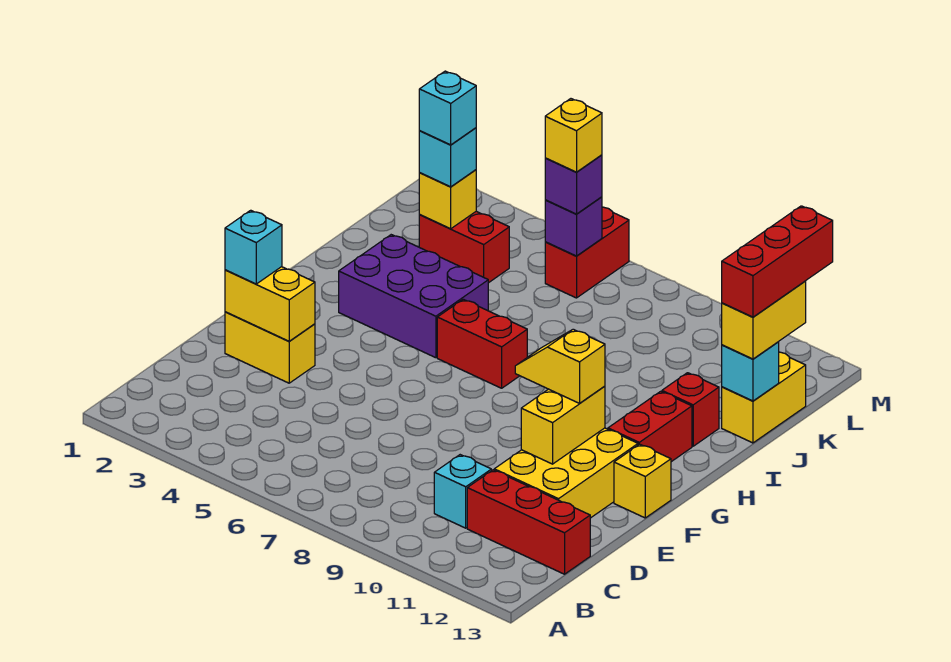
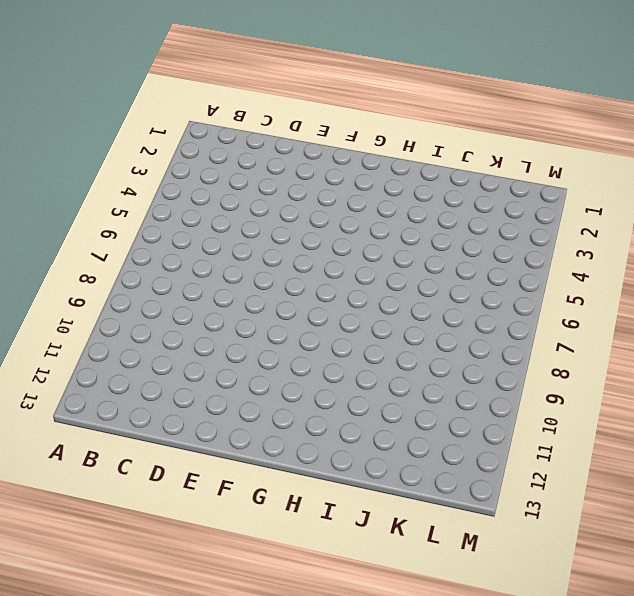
none -> cyan brick C10 level 1
none -> red brick C11:C13 level 1
none -> yellow brick D11:F12 level 1

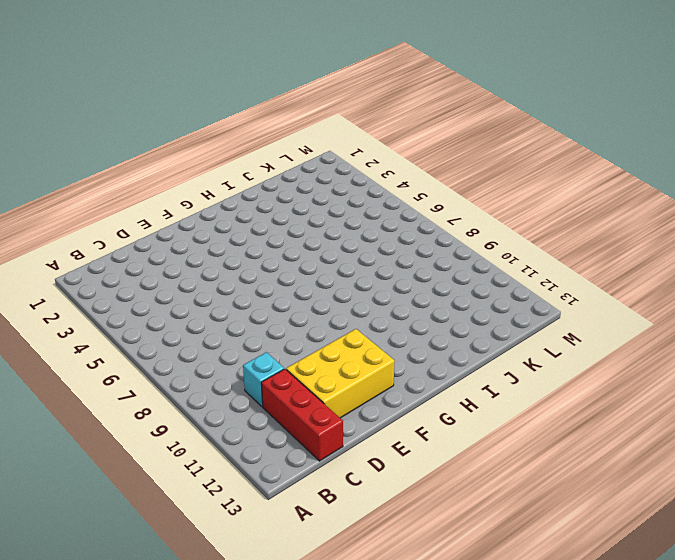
none -> yellow brick E2:E3 level 1
none -> yellow brick F13 level 1
none -> red brick G12:H12 level 1

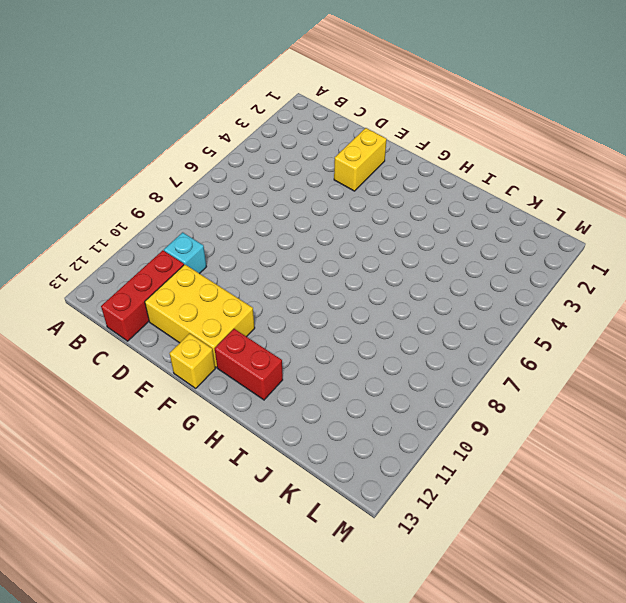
none -> purple brick H3:I5 level 1
none -> red brick H6:H7 level 1
none -> red brick I12 level 1

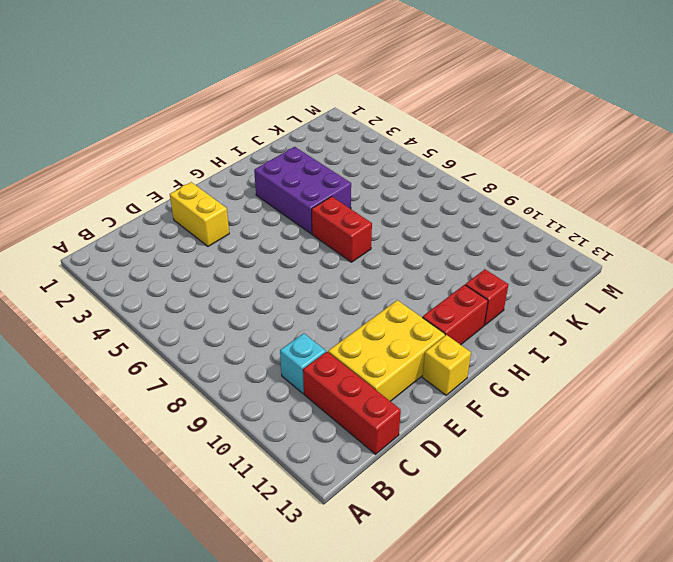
none -> yellow brick J13:K13 level 1
none -> red brick K3:K4 level 1
none -> red brick L6:M6 level 1

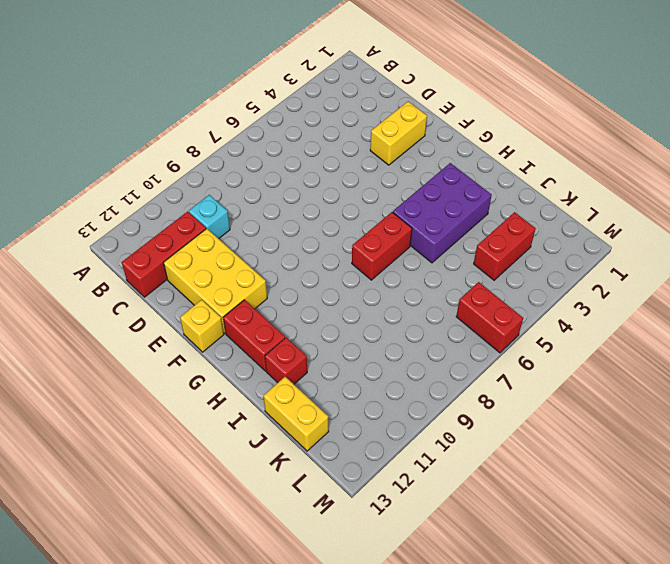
none -> yellow brick E2:E3 level 2
none -> yellow brick E11:F11 level 2
none -> cyan brick J13 level 2

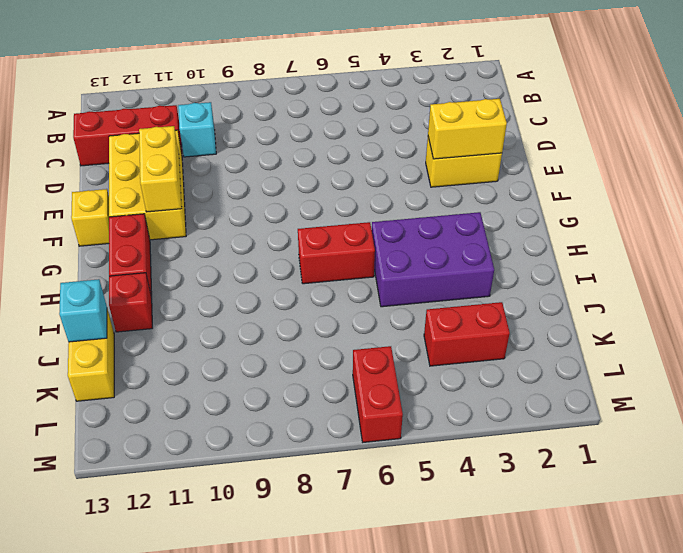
none -> yellow brick K3 level 2
none -> purple brick L6 level 2
none -> cyan brick E2 level 3

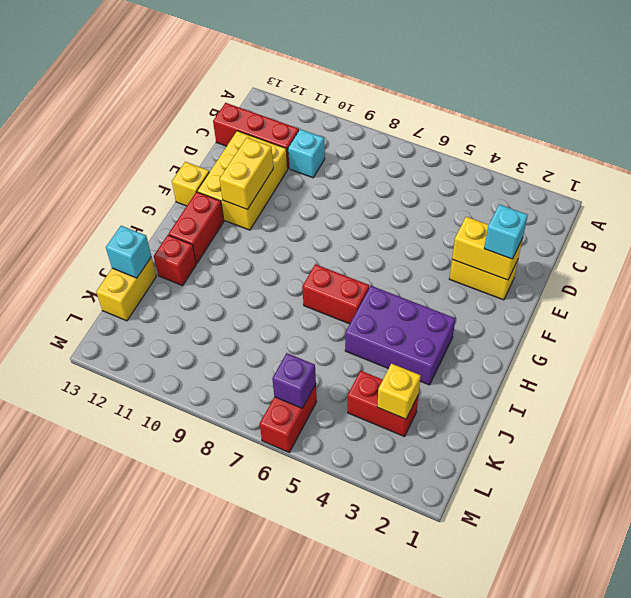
none -> yellow slope F10:F11 level 3 top 11
none -> yellow brick J13:K13 level 3
none -> cyan brick K3 level 3

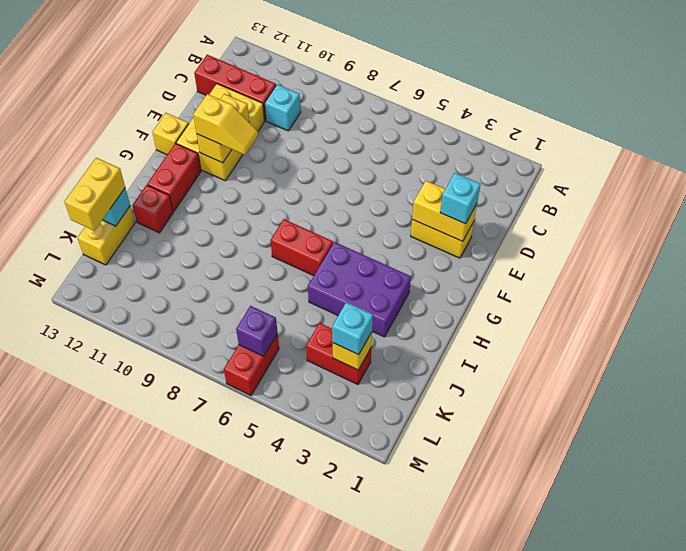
none -> purple brick L6 level 3
none -> red brick J13:L13 level 4
none -> cyan brick K3 level 4

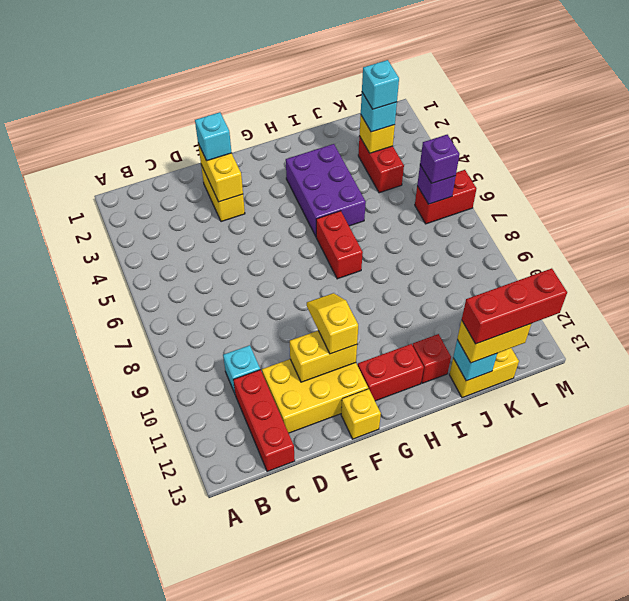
none -> yellow brick L6 level 4

